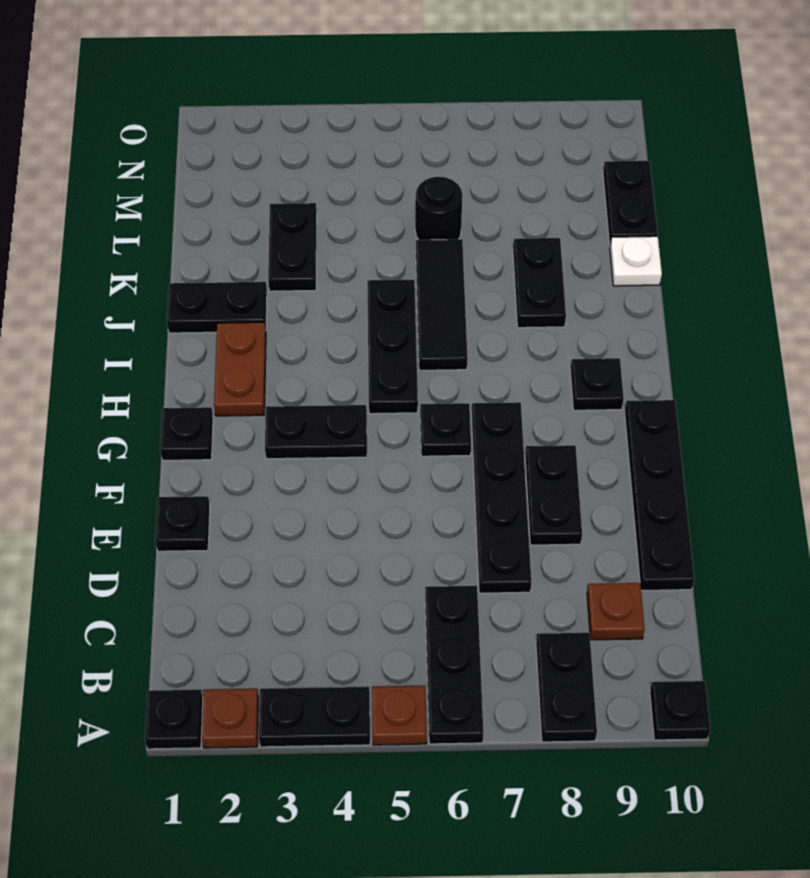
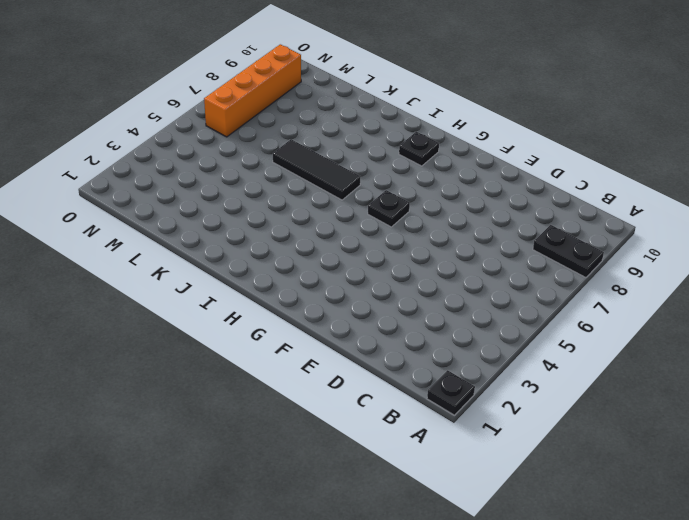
orange brick N6:N9 level 1 -> none
none -> brown plate A2 level 1
none -> black plate A3:A4 level 1
none -> brown plate A5 level 1

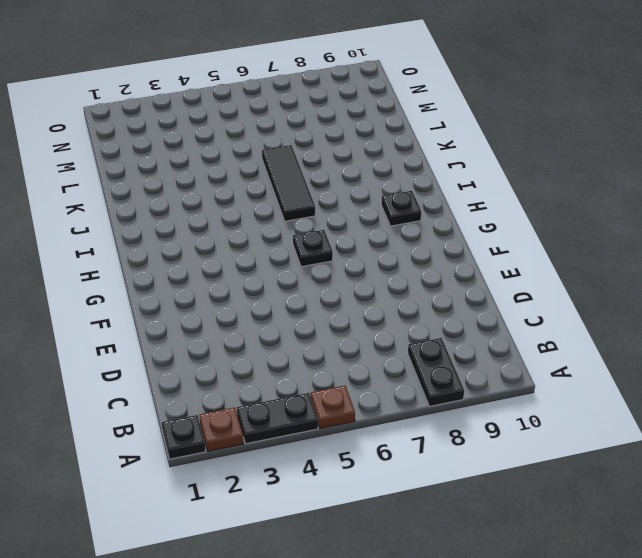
none -> black plate A6:C6 level 1
none -> black plate A10 level 1
none -> brown plate C9 level 1

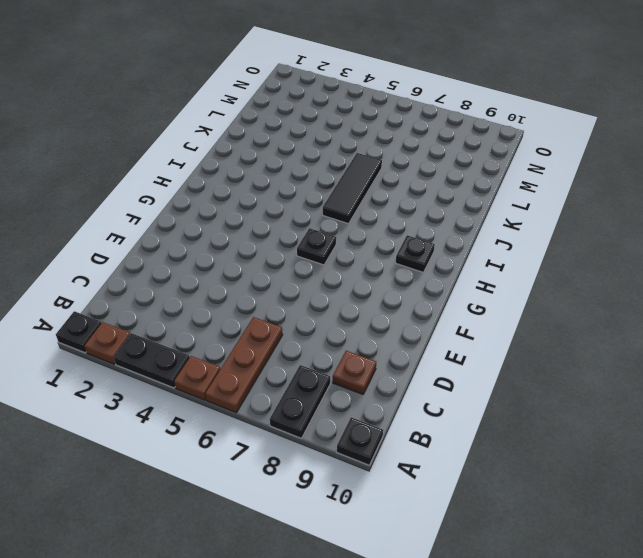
brown plate A6:C6 level 1 -> black plate A6:C6 level 1
none -> black plate D7:G7 level 1
none -> black plate D10:G10 level 1
none -> black plate E1 level 1

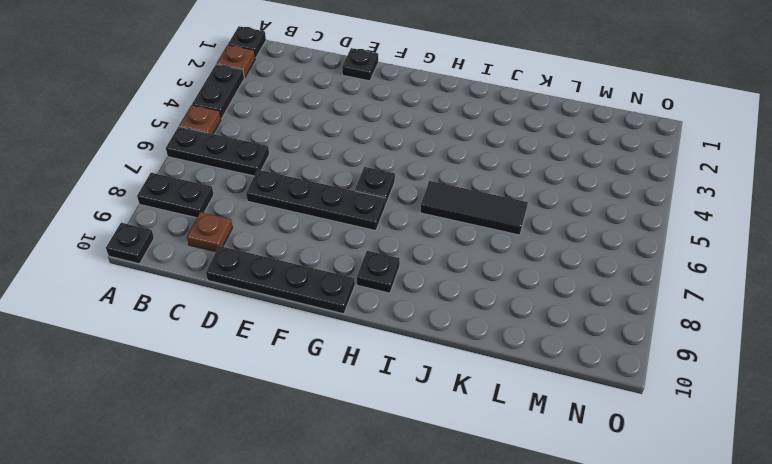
none -> black plate E8:F8 level 1
none -> black plate G1 level 1
none -> black plate G3:G4 level 1

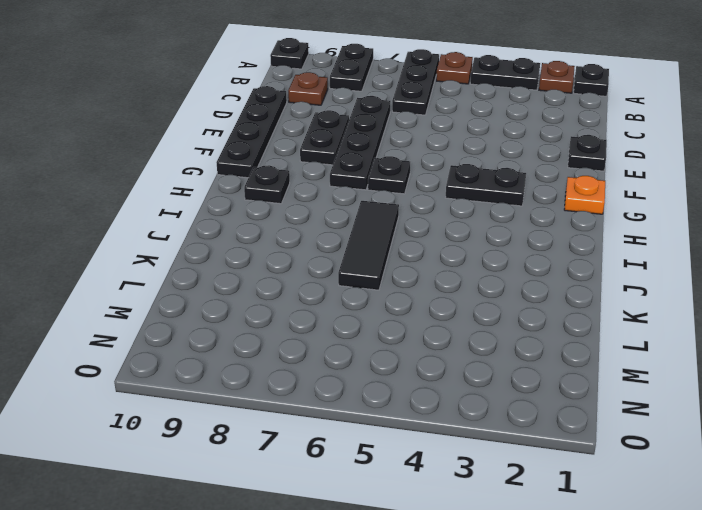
orange plate G1 level 1 -> black plate G1 level 1
none -> brown plate H2:I2 level 1
none -> black plate H5:J5 level 1
none -> black plate J1:J2 level 1

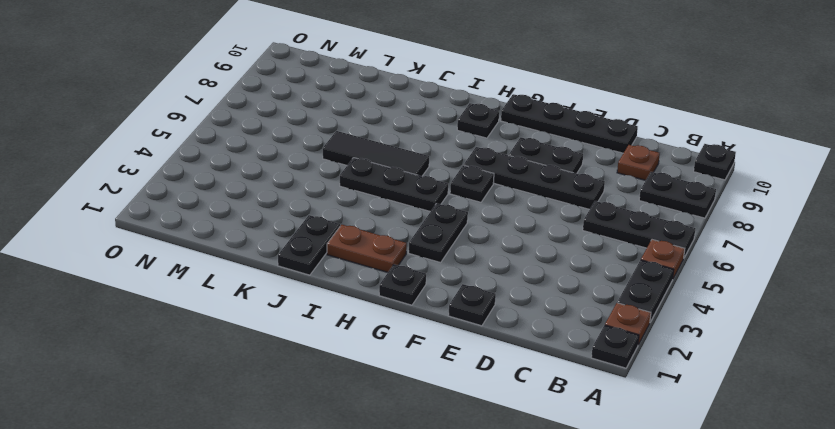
none -> black plate J8:K8 level 1
none -> black plate K3:L3 level 1
none -> white plate K10 level 1

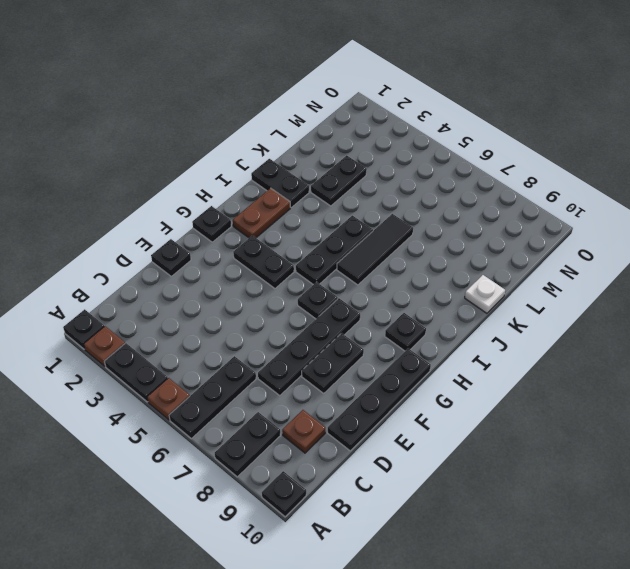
none -> black plate J8:K8 level 1
none -> black round brick L6 level 1
none -> black plate L10:M10 level 1

